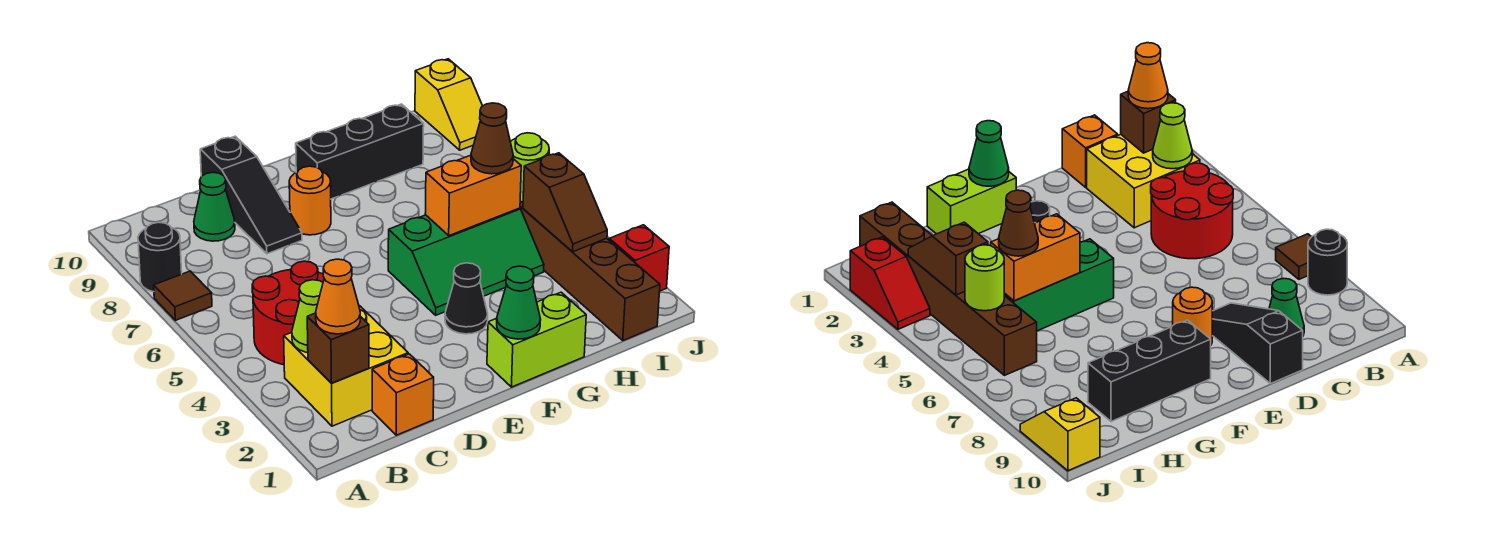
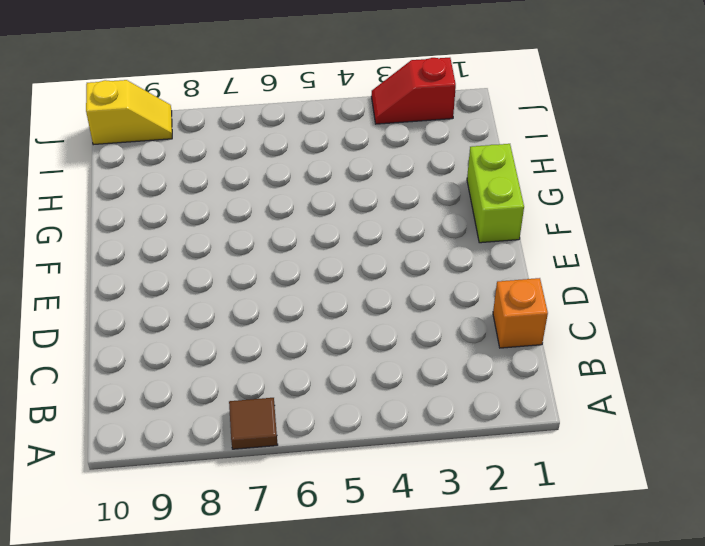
none -> black round brick A8 level 1
none -> yellow brick B2:C3 level 1
none -> red round brick B4:C5 level 1

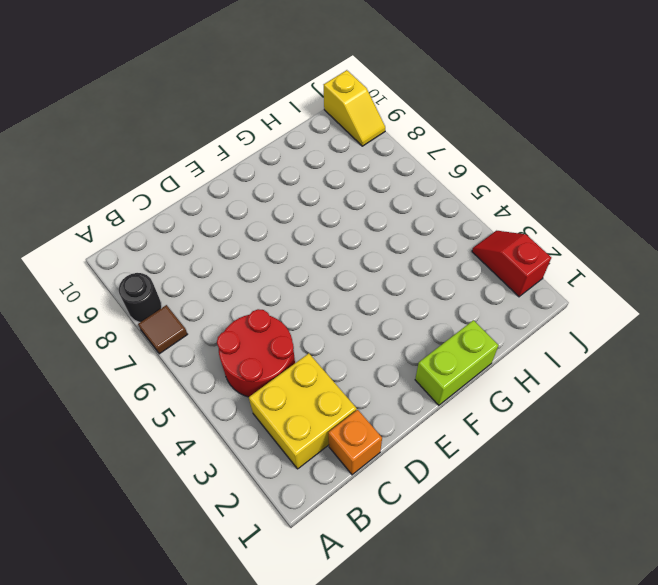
none -> green cone C9 level 1
none -> black slope D8:D10 level 1 top 10
none -> orange round brick E8 level 1

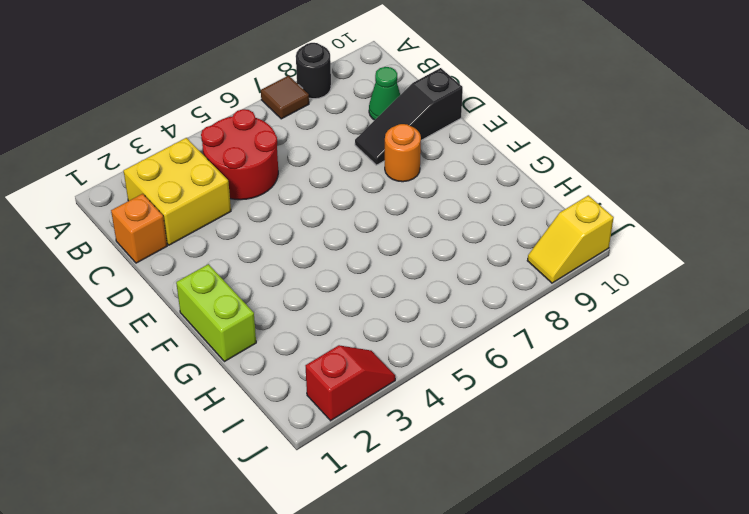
none -> black cone F3 level 1
none -> green slope F4:H5 level 1 top 5
none -> black brick F9:H9 level 1

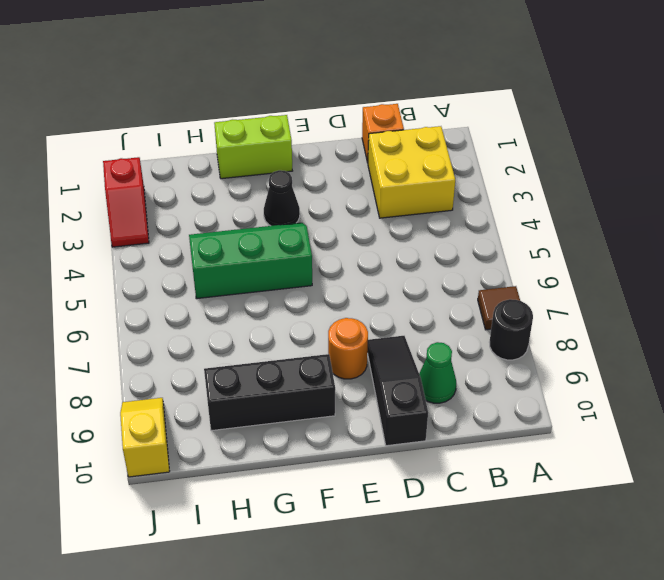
none -> red round brick B4:C5 level 1
none -> brown brick I1:I6 level 1
none -> brown brick B2 level 2

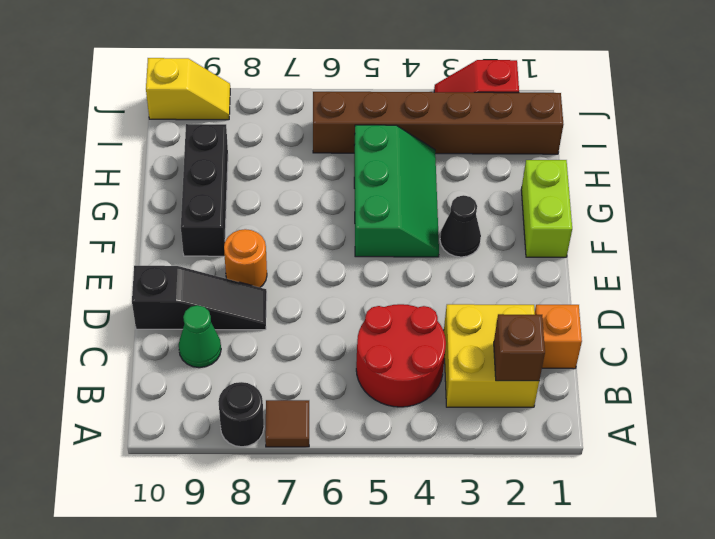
none -> lime cone B3 level 2
none -> green cone F1 level 2
none -> orange brick G5:H5 level 2

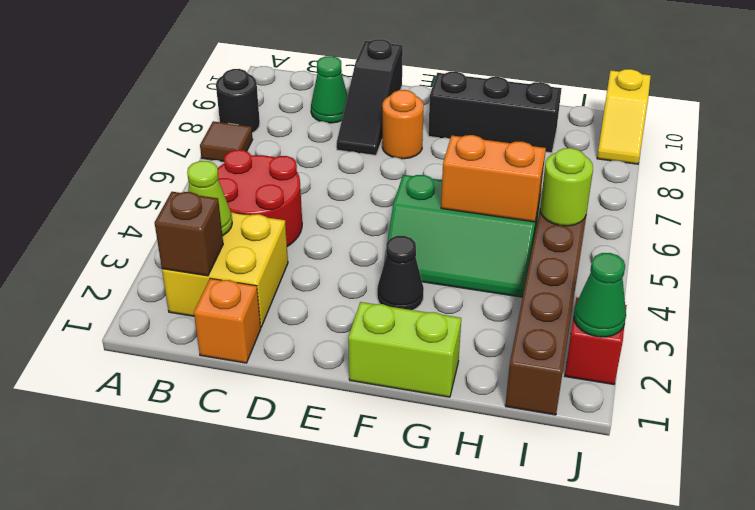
green cone J2 level 2 -> green cone F1 level 2
none -> brown slope I3:I4 level 2 top 4
none -> orange cone B2 level 3
none -> brown cone H5 level 3

